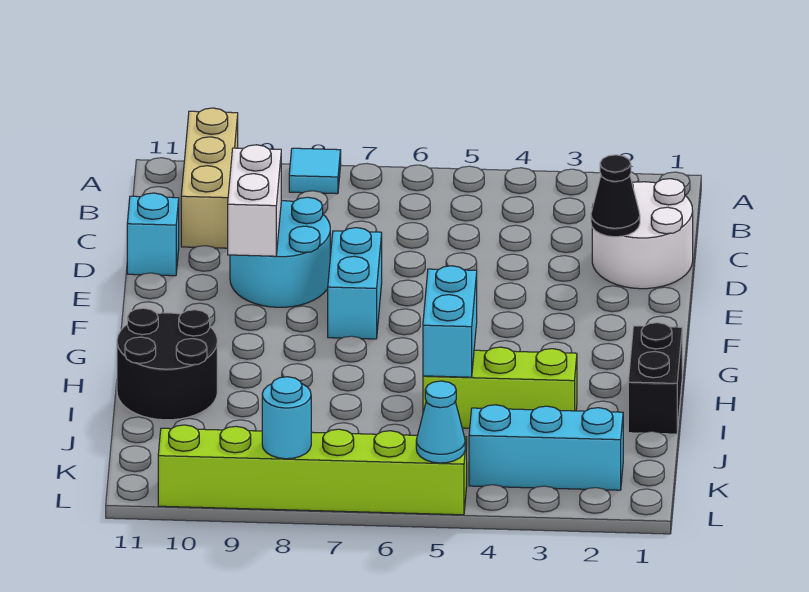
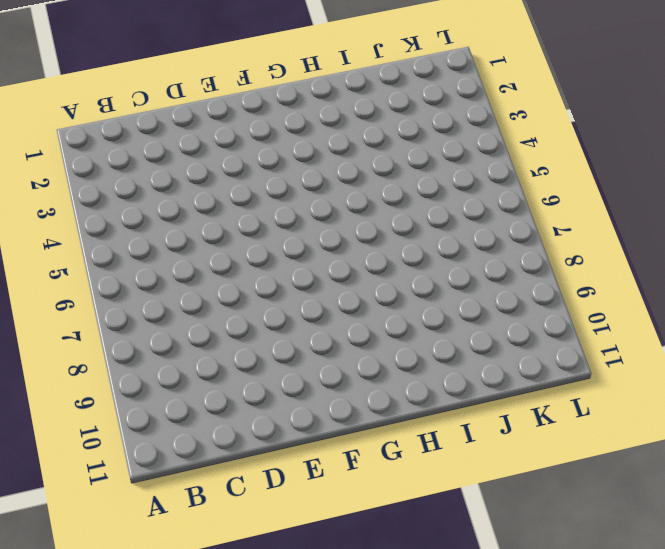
none -> cyan tile A8 level 1
none -> tan brick A10:C10 level 1
none -> white round brick C1:D2 level 1

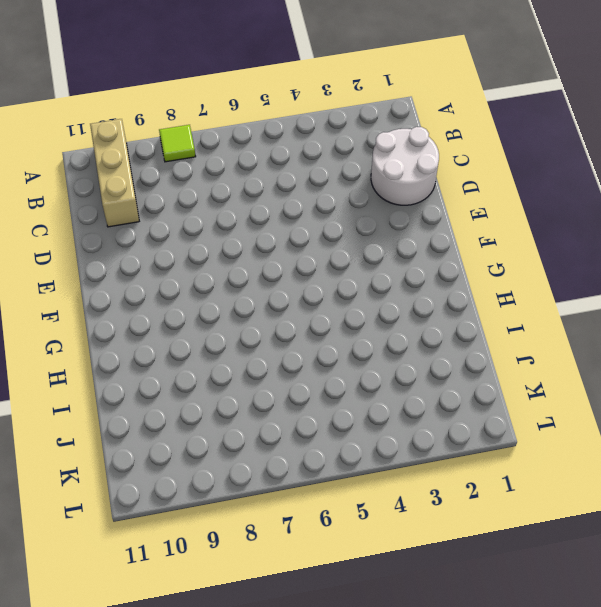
lime tile A8 level 1 -> cyan tile A8 level 1
none -> cyan round brick D8:E9 level 1
none -> cyan brick D11 level 1
none -> cyan brick E7:F7 level 1

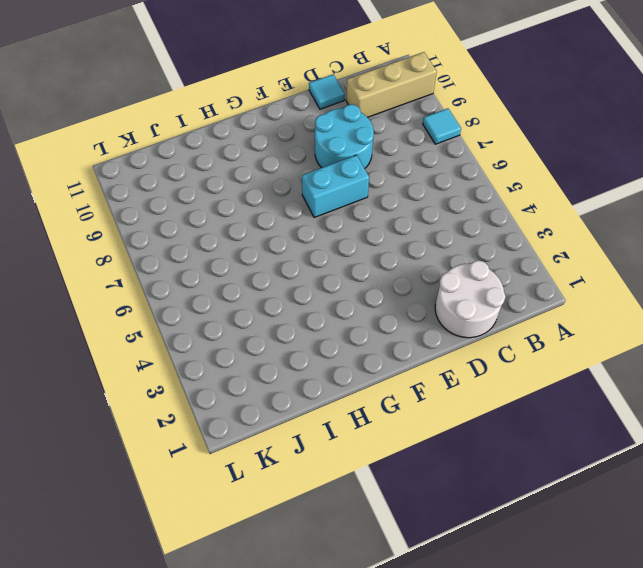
cyan tile D11 level 1 -> cyan brick D11 level 1
none -> black brick H1:I1 level 1
none -> black round brick H10:I11 level 1
none -> lime brick I3:I5 level 1

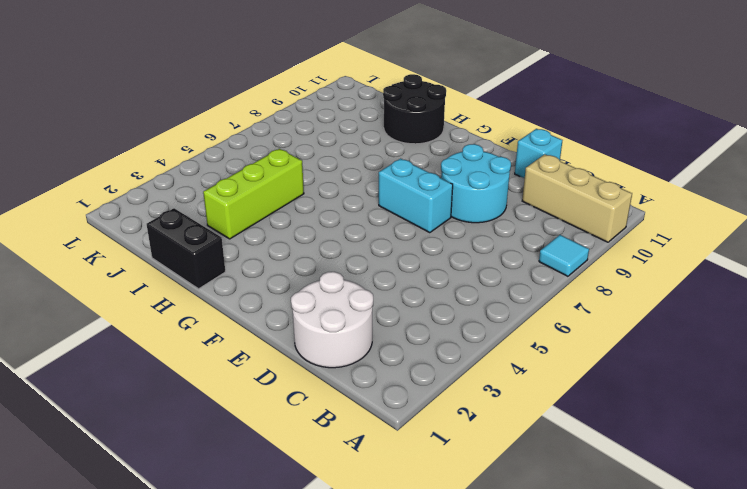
none -> cyan brick K2:K4 level 1
none -> lime brick L5:L10 level 1
none -> black cone D2 level 2

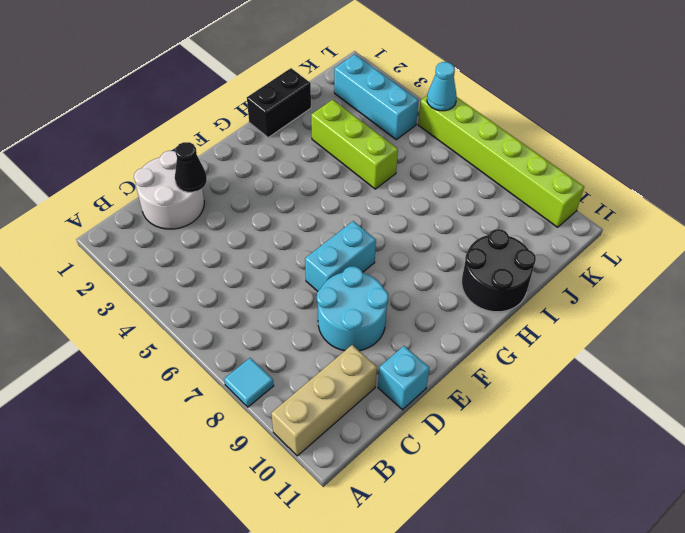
none -> white brick D9:E9 level 2
none -> cyan brick H5:I5 level 2
none -> cyan round brick L8 level 2

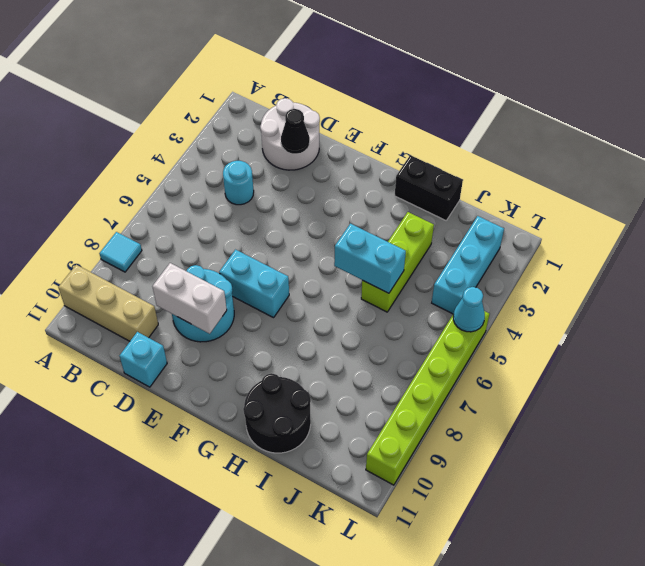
cyan round brick C4 level 1 -> cyan round brick L8 level 2

